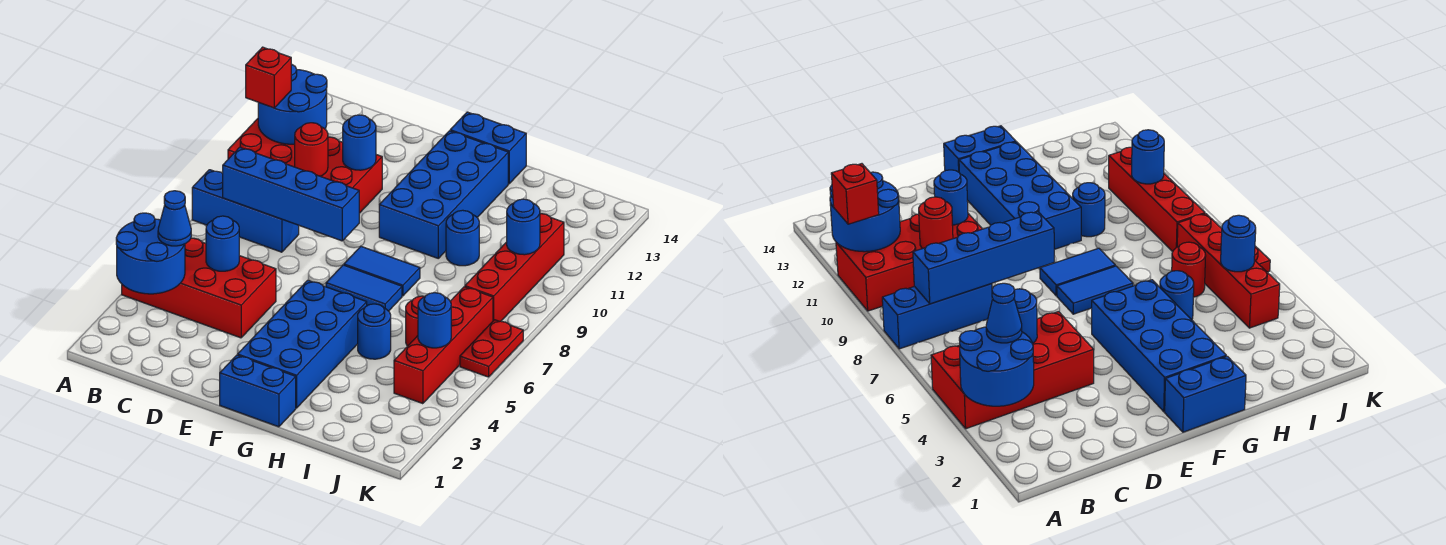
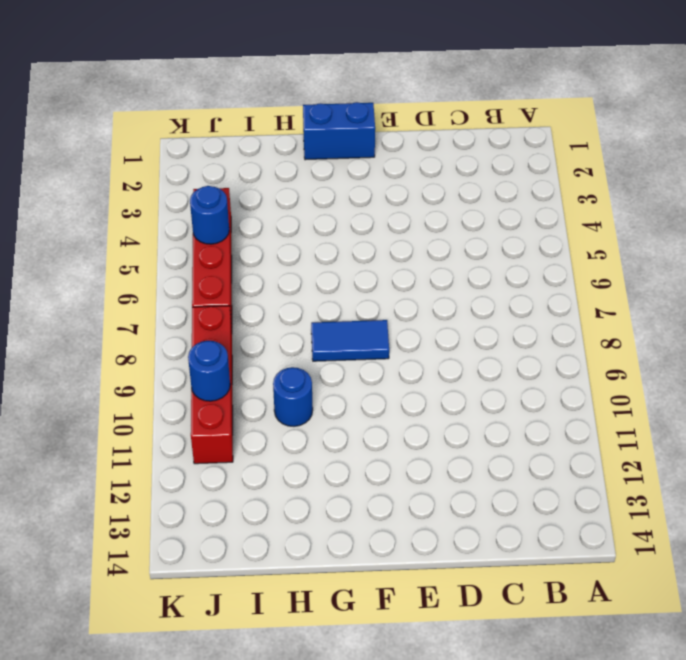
none -> red brick A4:D5 level 1
none -> blue brick A8:C8 level 1
none -> red brick A10:D11 level 1

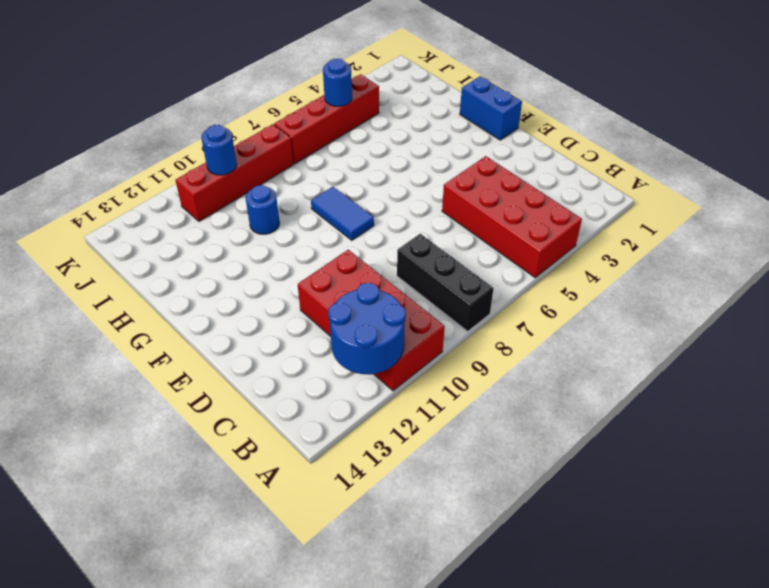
black brick A8:C8 level 1 -> blue brick A8:C8 level 1
none -> blue brick F2:G5 level 1
none -> blue tile F7:G7 level 1
none -> blue brick F10:G13 level 1

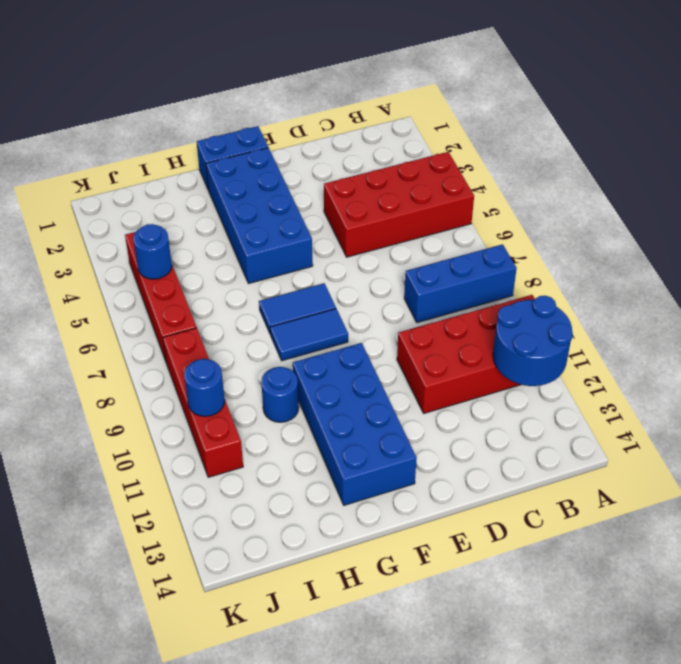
none -> blue brick F14:G14 level 1
none -> blue round brick H5 level 1
none -> red round brick I6 level 1

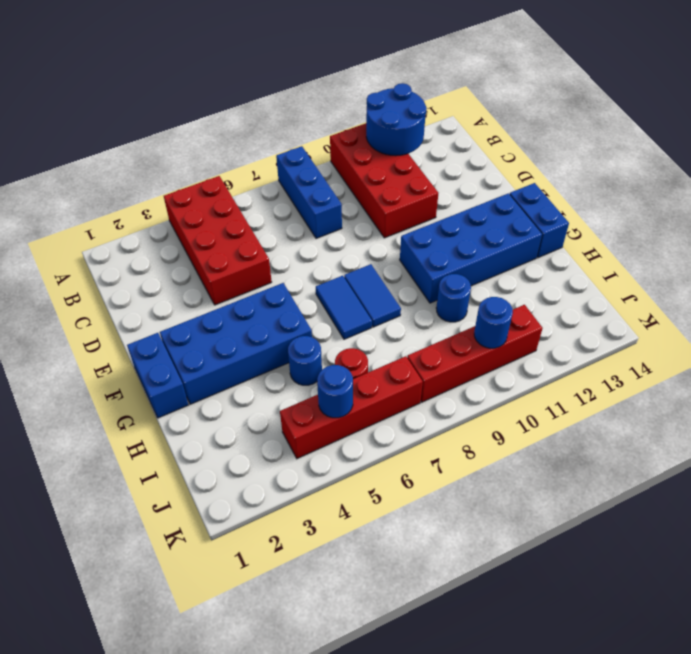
none -> red plate K6:K7 level 1
none -> blue round brick A3:B4 level 2
none -> blue brick B8:E8 level 2

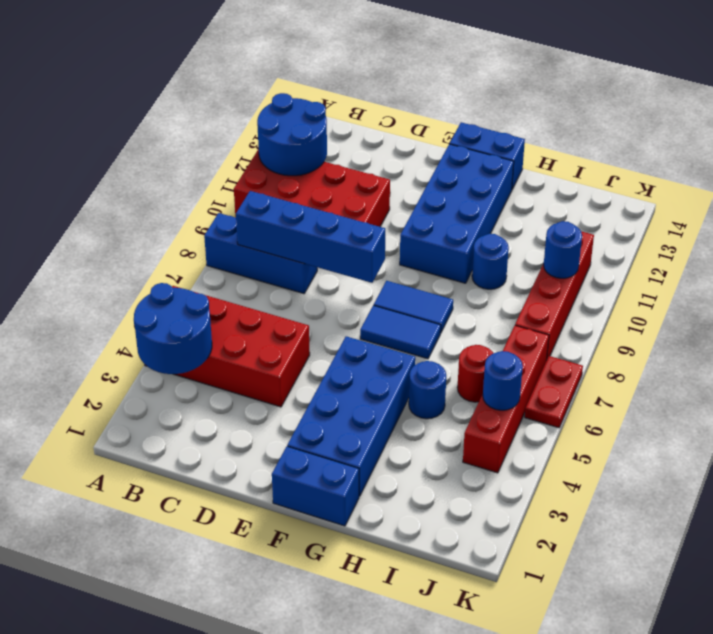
none -> blue round brick C5 level 2
none -> red round brick C10 level 2
none -> blue round brick D11 level 2

